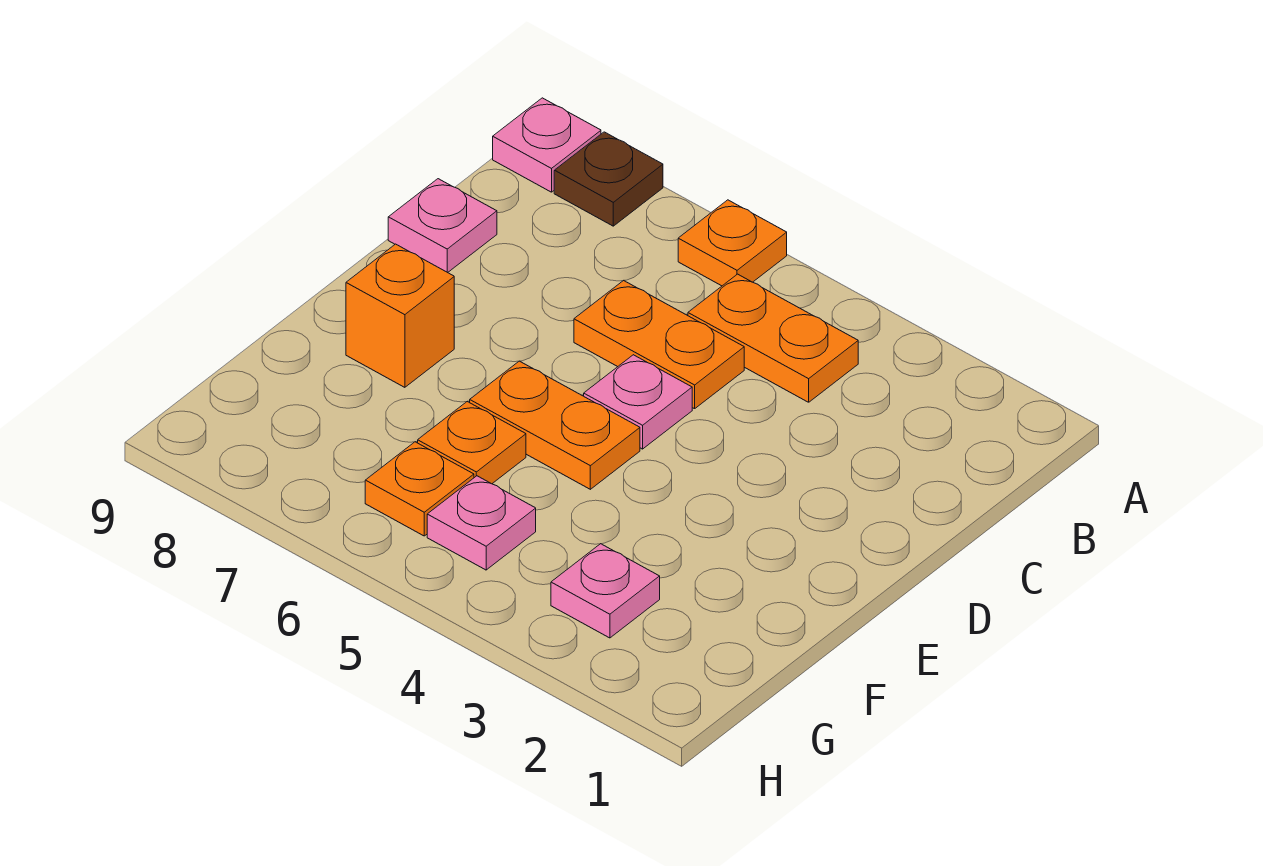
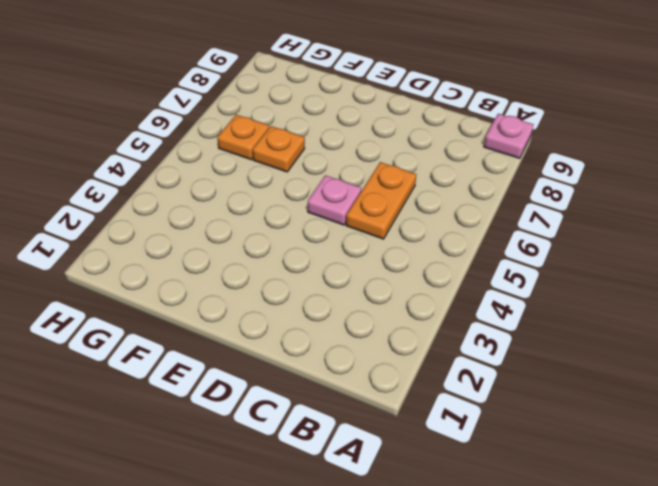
none -> orange plate A6 level 1
none -> brown plate A8 level 1
none -> orange plate B4:B5 level 1

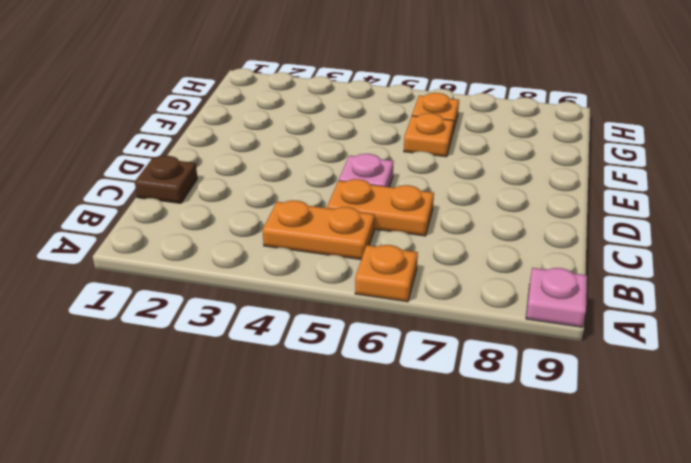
brown plate C1 level 1 -> brown plate A8 level 1
none -> pink plate C9 level 1
none -> orange plate E5:E6 level 1
none -> orange brick E8 level 1

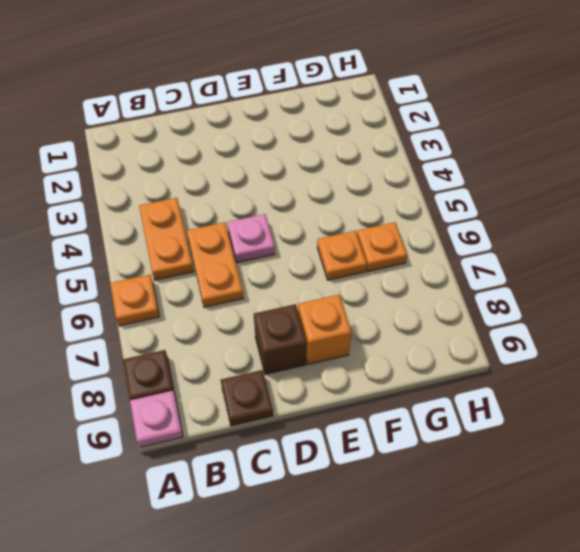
brown plate C9 level 1 -> pink plate C9 level 1
brown brick D8 level 1 -> none
none -> orange plate E5:E6 level 1
none -> pink plate G3 level 1
none -> pink plate G5 level 1

